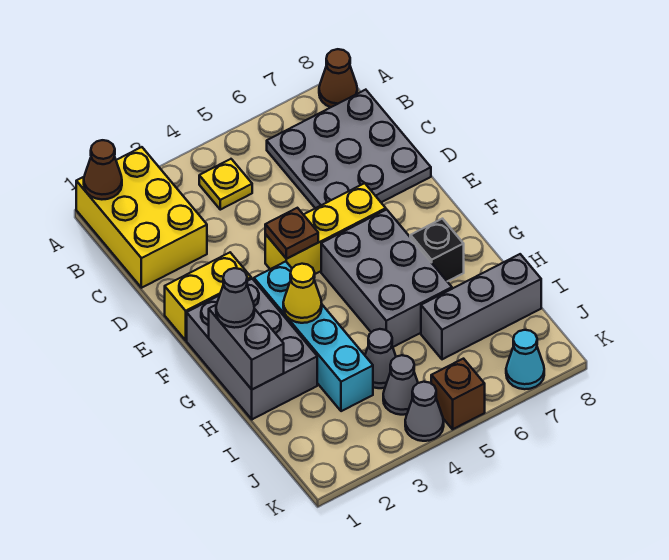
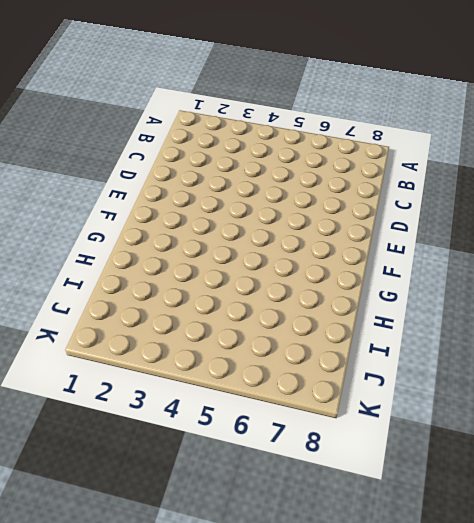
none -> yellow brick A1:C2 level 1
none -> brown cone A8 level 1
none -> yellow plate B4 level 1

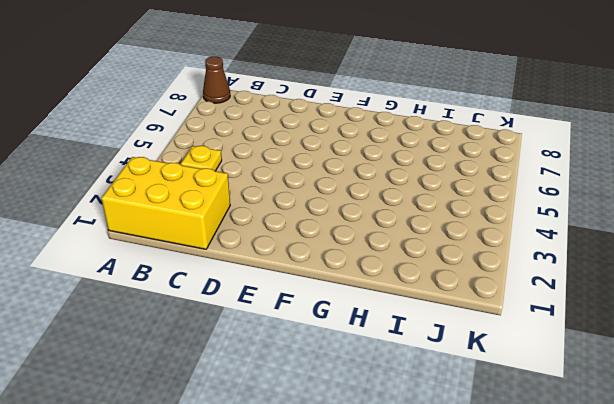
none -> grey plate B6:D8 level 1
none -> yellow brick E1:E2 level 1
none -> yellow brick E4:E6 level 1

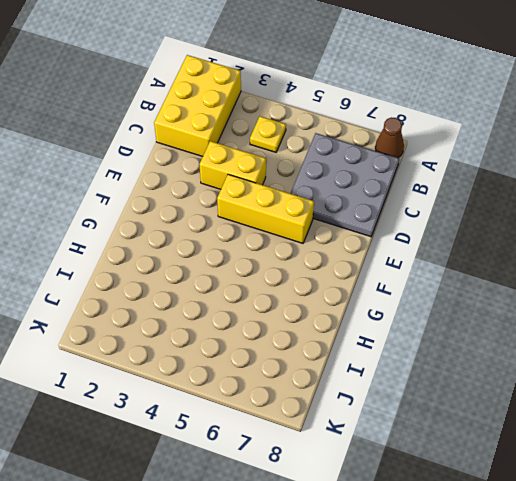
yellow brick D3:D4 level 1 -> yellow brick E1:E2 level 1
none -> grey brick F1:H2 level 1
none -> cyan brick F3:I3 level 1
none -> grey brick F5:H6 level 1

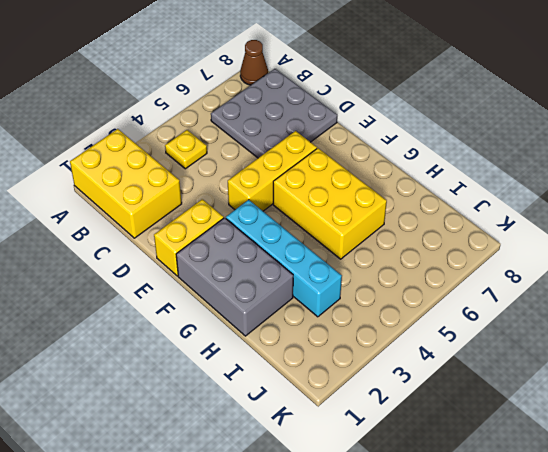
yellow brick F5:H6 level 1 -> grey brick F5:H6 level 1
none -> black brick G7 level 1
none -> grey cone I4 level 1
none -> grey brick I6:I8 level 1

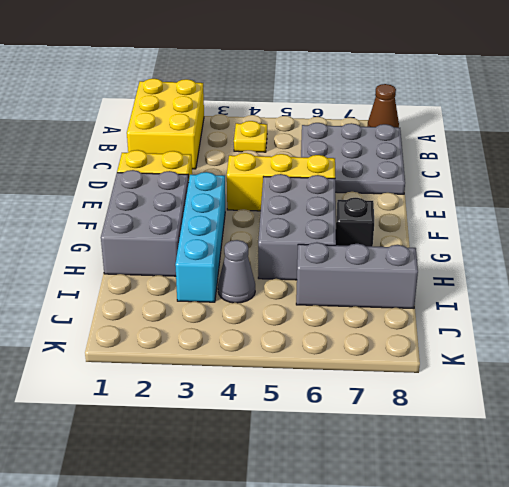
none -> grey cone J4 level 1
none -> grey cone K4 level 1
none -> brown brick K5 level 1

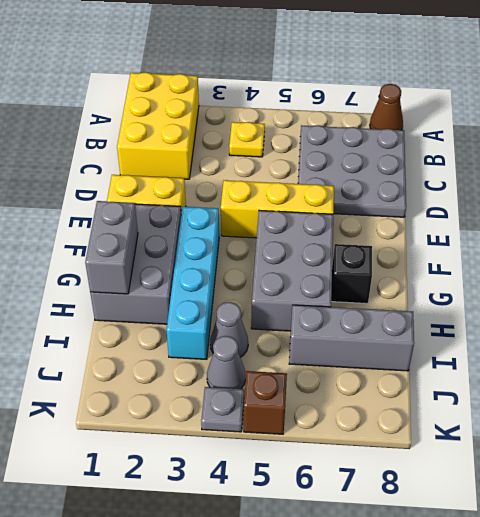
grey plate K4 level 1 -> grey cone K4 level 1
none -> cyan cone K7 level 1
none -> brown cone A1 level 2
none -> brown plate E4 level 2

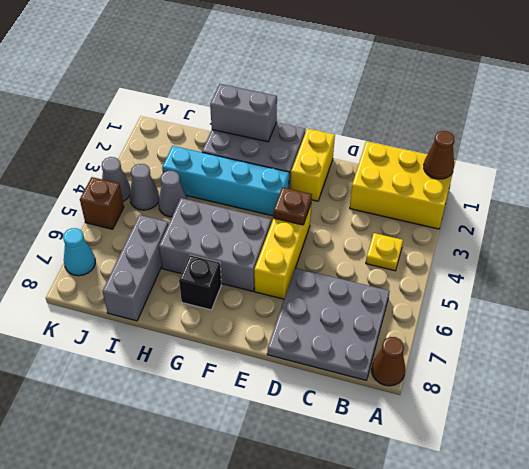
none -> yellow cone G3 level 2
none -> grey cone G1 level 3

